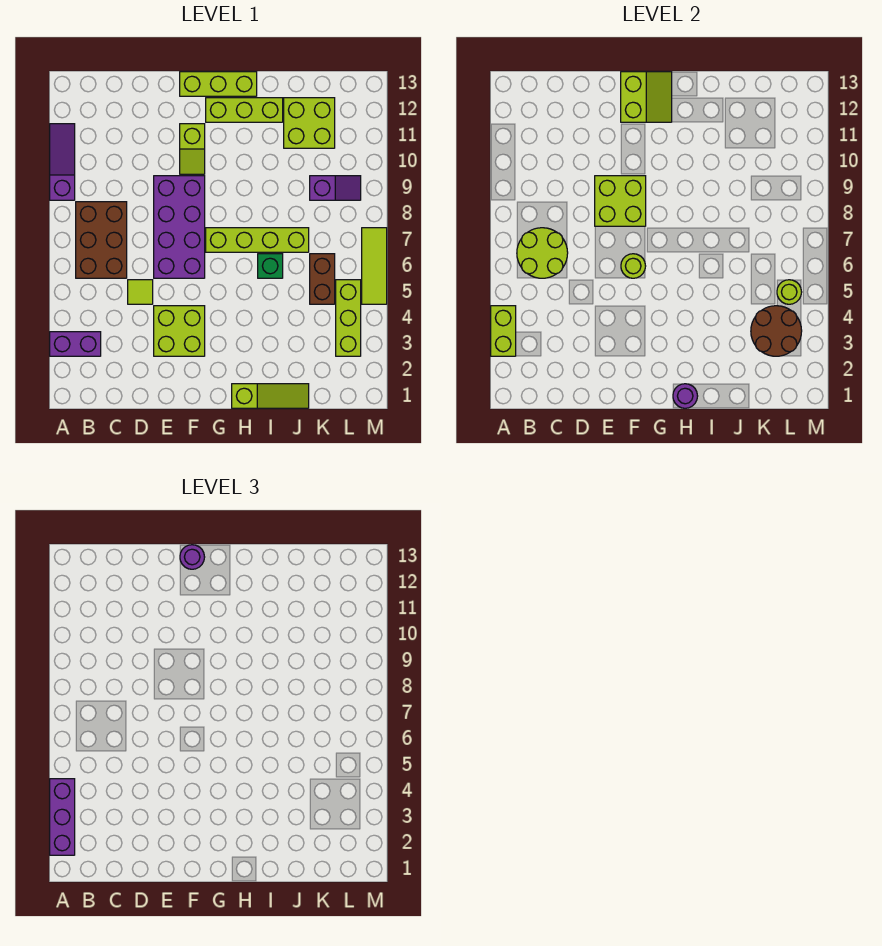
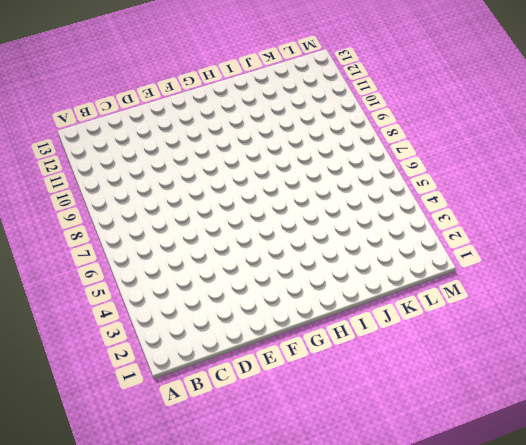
none -> purple brick A3:B3 level 1
none -> purple slope A9:A11 level 1 top 9
none -> brown brick B6:C8 level 1

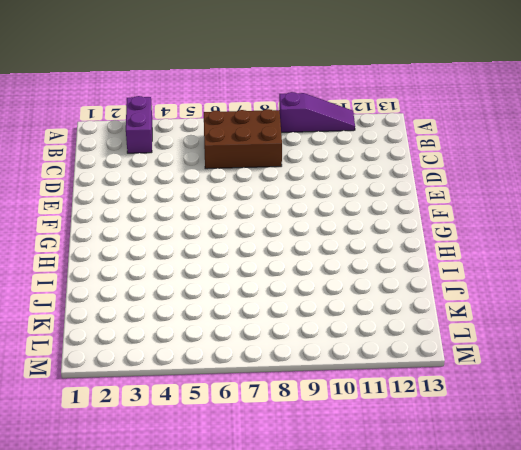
none -> lime tile D5 level 1
none -> lime brick E3:F4 level 1
none -> purple brick E6:F9 level 1

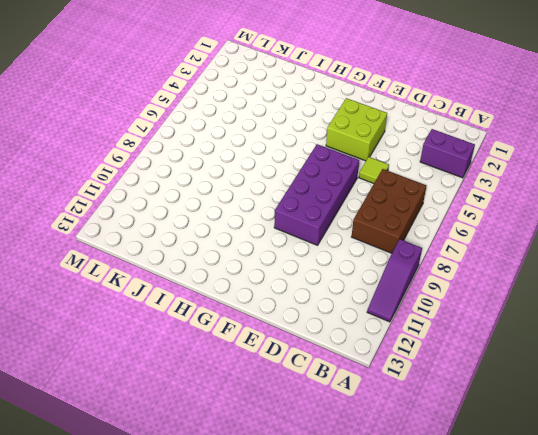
none -> lime slope F10:F11 level 1 top 11
none -> lime brick F13:H13 level 1
none -> lime brick G7:J7 level 1

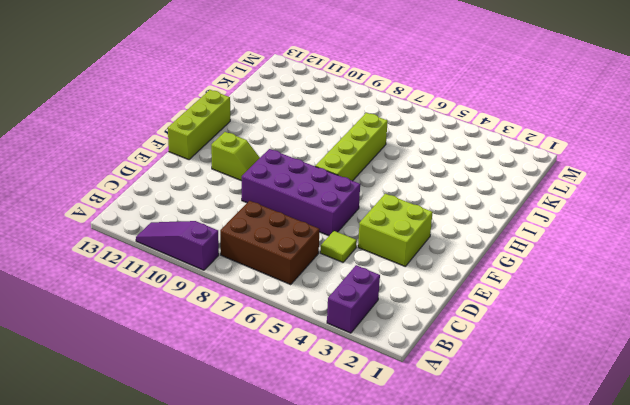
none -> lime brick G12:I12 level 1
none -> lime slope H1:J1 level 1 top H
none -> green brick I6 level 1

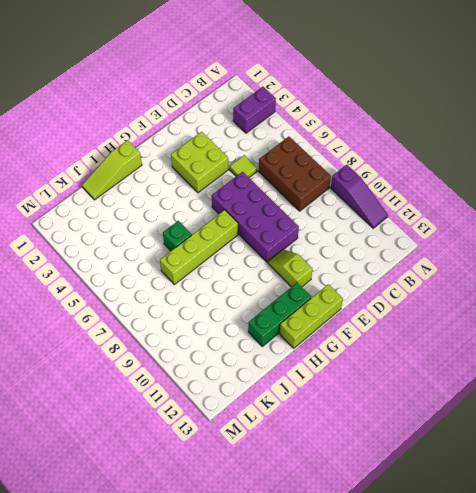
green brick G12:I12 level 1 -> lime brick G12:I12 level 1
none -> lime brick J11:K12 level 1
none -> brown brick K5:K6 level 1
none -> purple slope K9:L9 level 1 top K

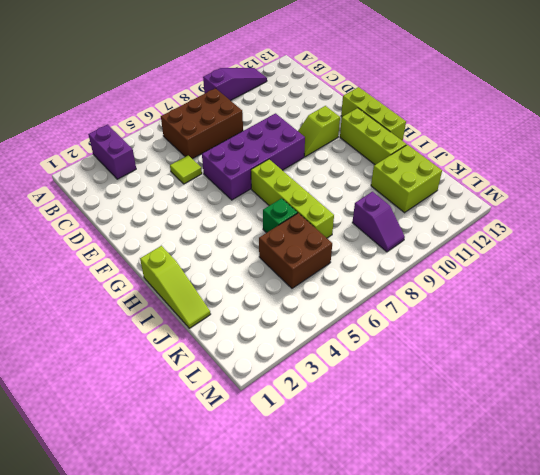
brown brick J5:K6 level 1 -> brown brick K5:K6 level 1
none -> lime brick E3:F4 level 1
none -> lime brick L3:L5 level 1
none -> lime tile M5:M7 level 1

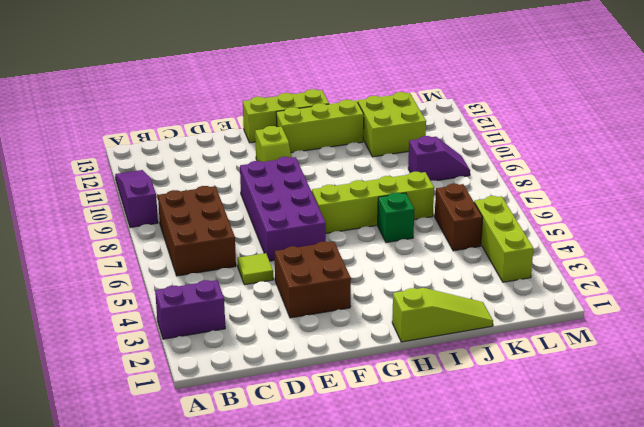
brown brick E3:F4 level 1 -> lime brick E3:F4 level 1
none -> lime tile M5:M7 level 1
none -> lime brick A3:A4 level 2
none -> lime round brick B6:C7 level 2

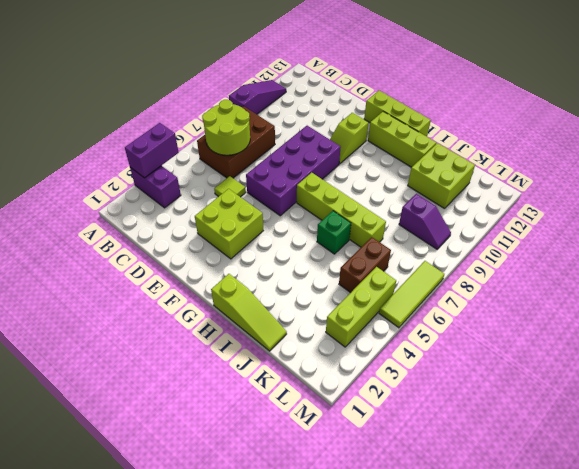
purple brick A3:A4 level 2 -> lime brick A3:A4 level 2
none -> lime brick E8:F9 level 2
none -> lime round brick F6 level 2
none -> lime slope F12:G13 level 2 top F

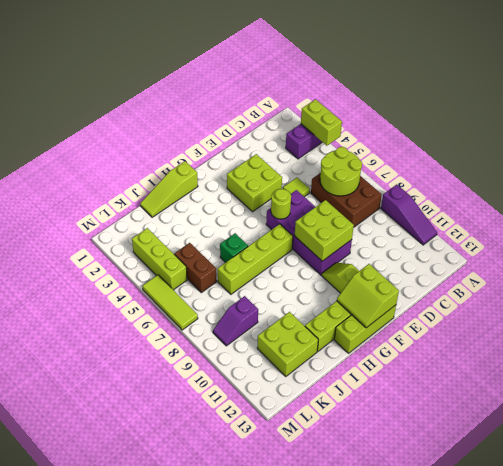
none -> purple round brick H1 level 2
none -> brown round brick K3:L4 level 2
none -> lime round brick L5 level 2

